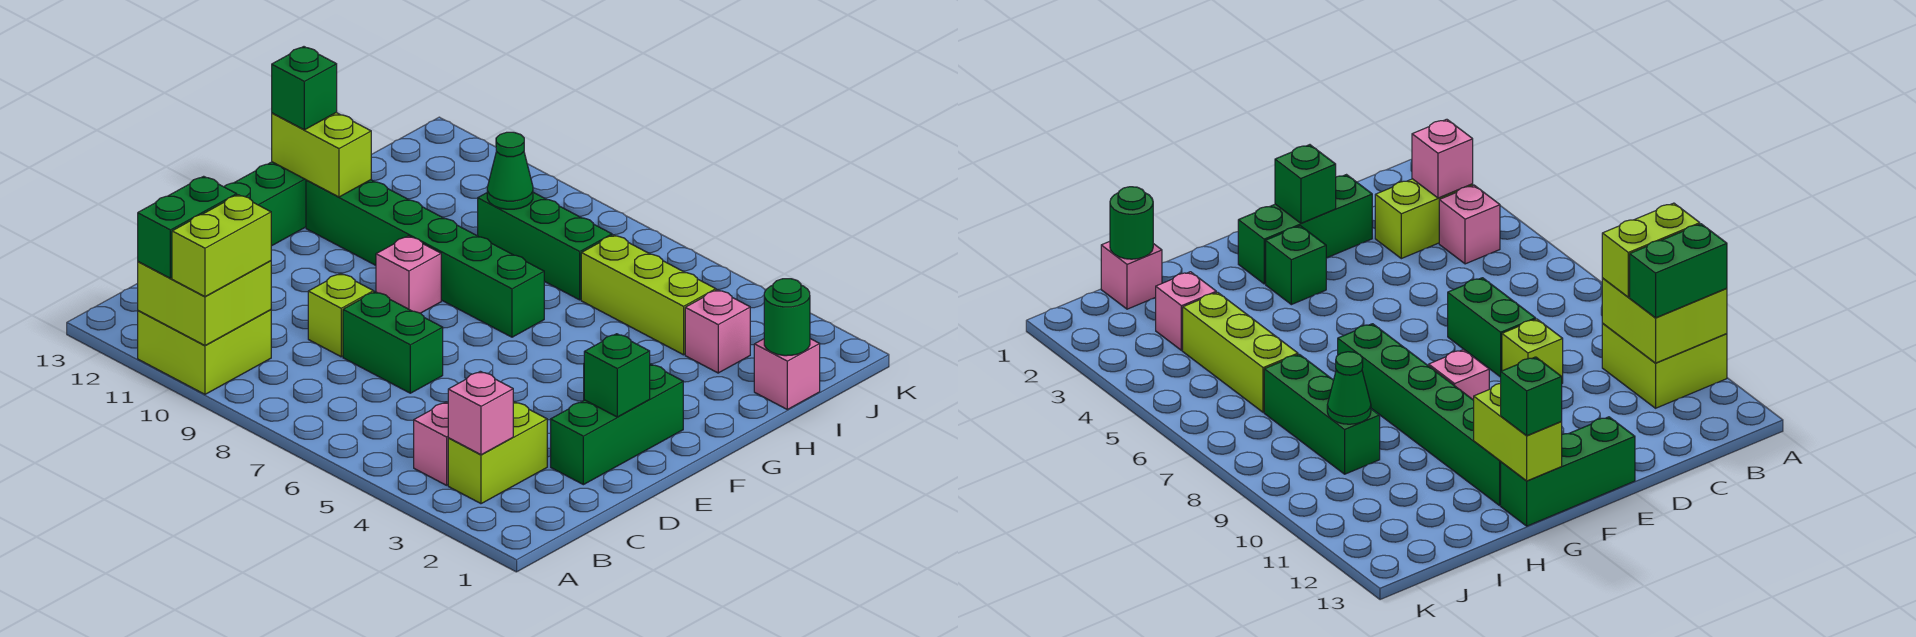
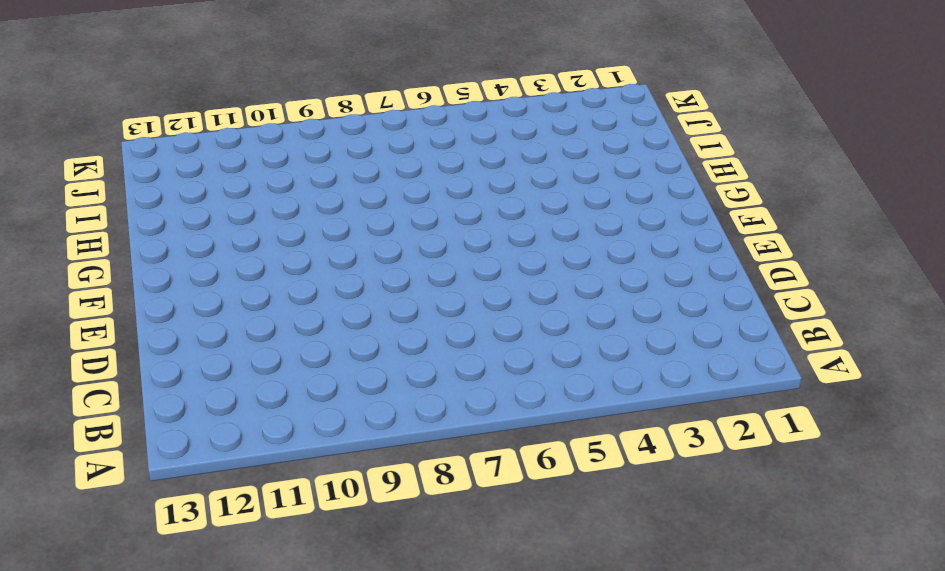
none -> lime brick A10:B11 level 1
none -> lime brick B3:C3 level 1
none -> pink brick B4 level 1

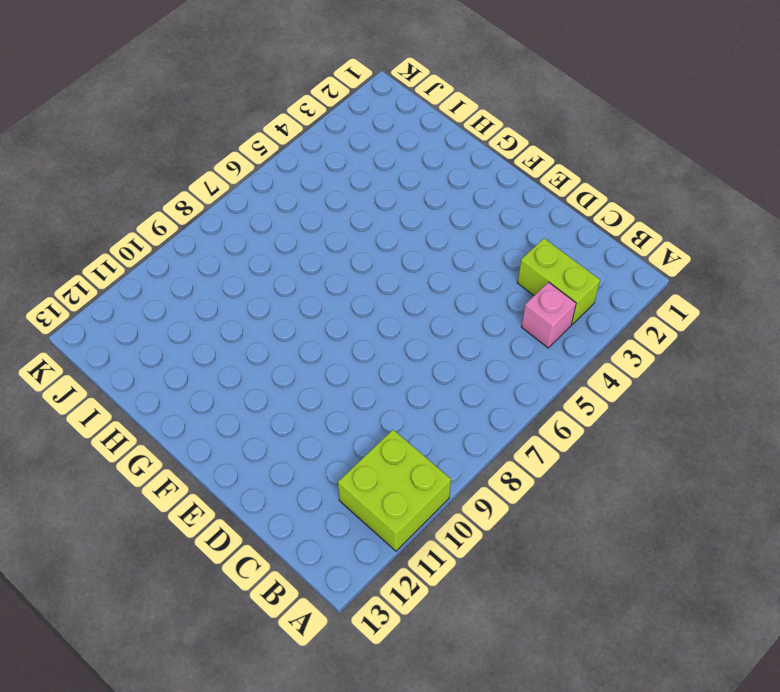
none -> green brick D2:F2 level 1
none -> green brick D7:D8 level 1
none -> lime brick D9 level 1

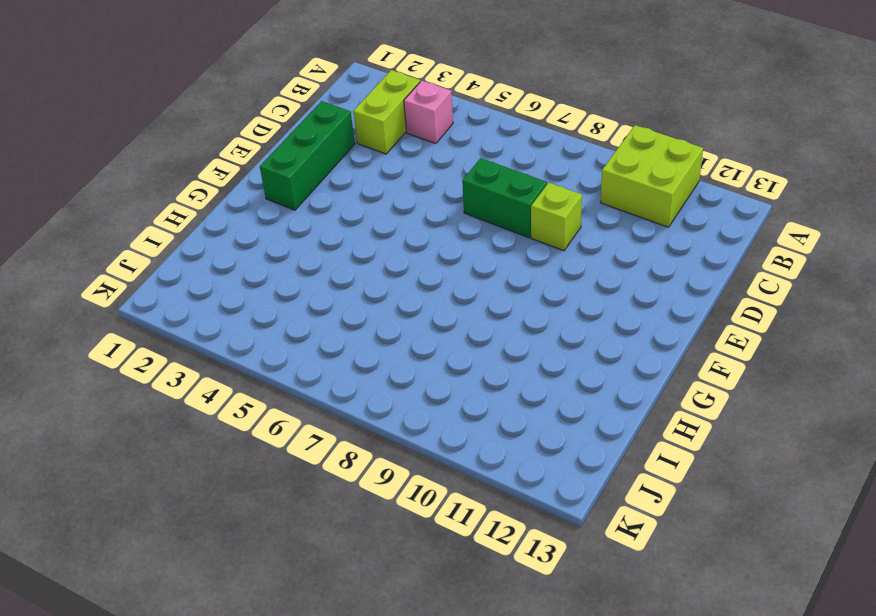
none -> green brick E13:G13 level 1
none -> green brick F3 level 1
none -> pink brick F9 level 1

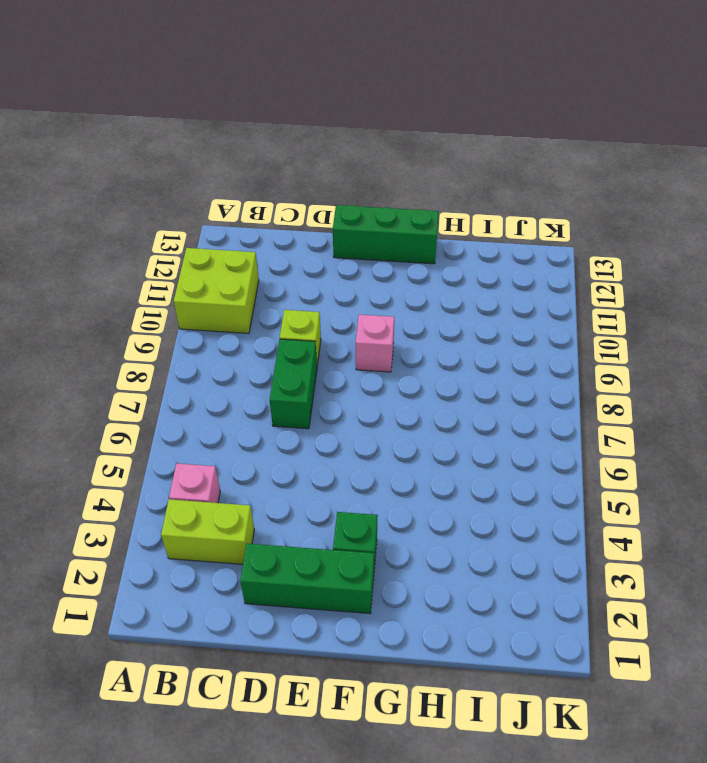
none -> green brick G7:G12 level 1
none -> pink brick I1 level 1
none -> pink brick I3 level 1

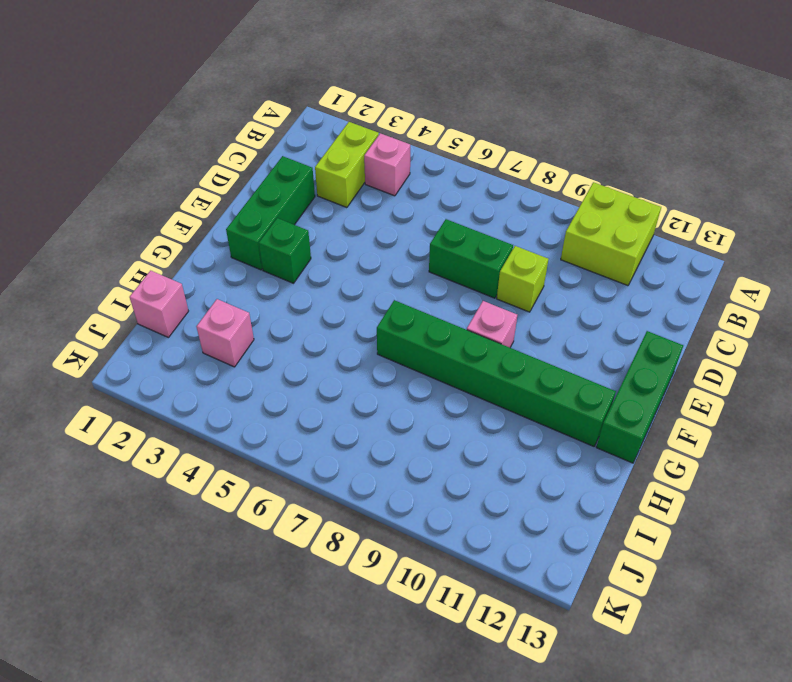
none -> lime brick I4:I6 level 1
none -> green brick I7:I9 level 1
none -> lime brick A10:B11 level 2

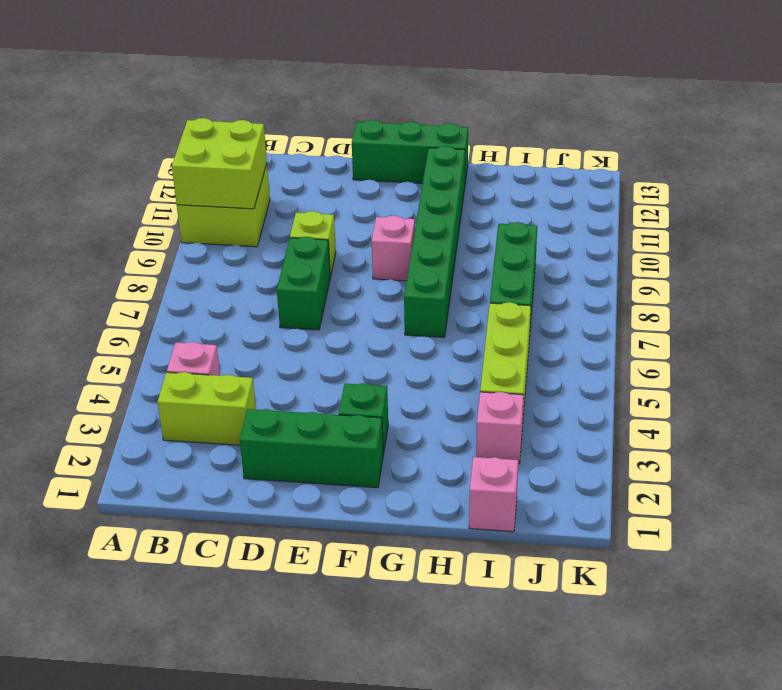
none -> pink brick B3 level 2
none -> green brick E2 level 2
none -> lime brick G12:G13 level 2

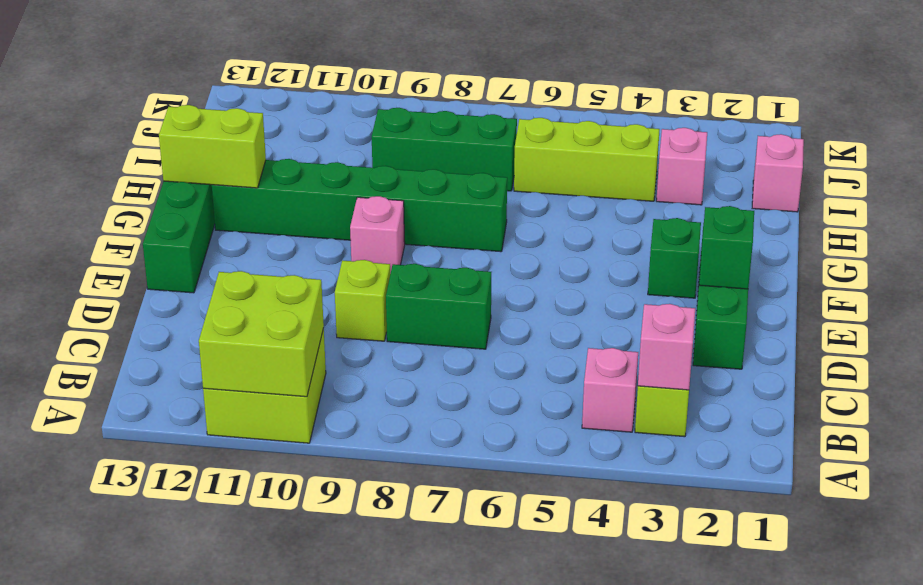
none -> green round brick I1 level 2
none -> green cone I9 level 2
none -> lime brick A10:B10 level 3

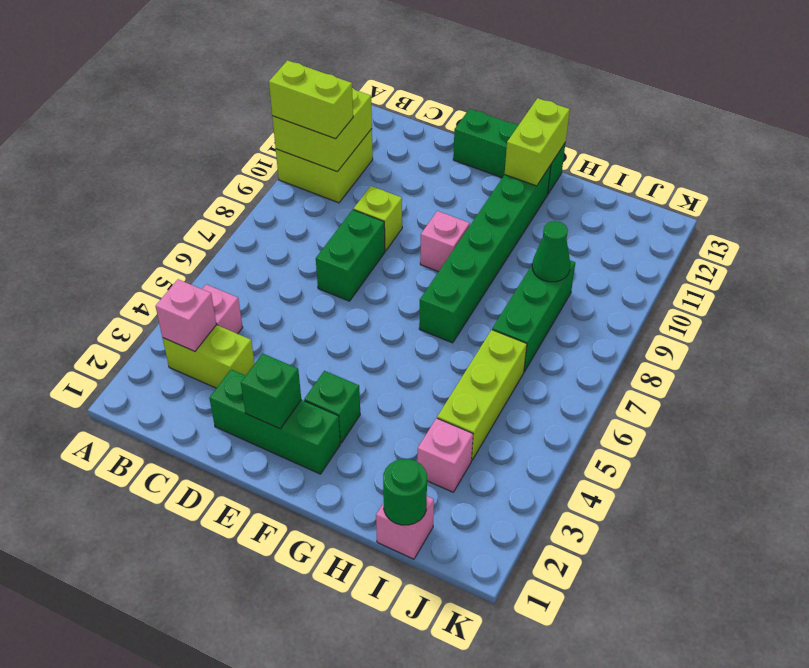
none -> green brick A11:B11 level 3
none -> green brick G13 level 3

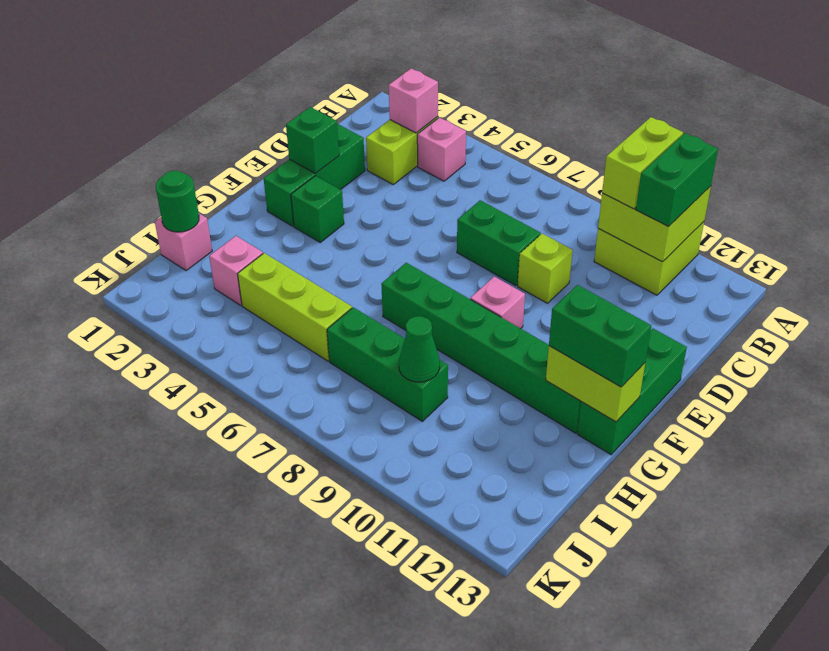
green brick G12:G13 level 3 -> green brick G13 level 3

